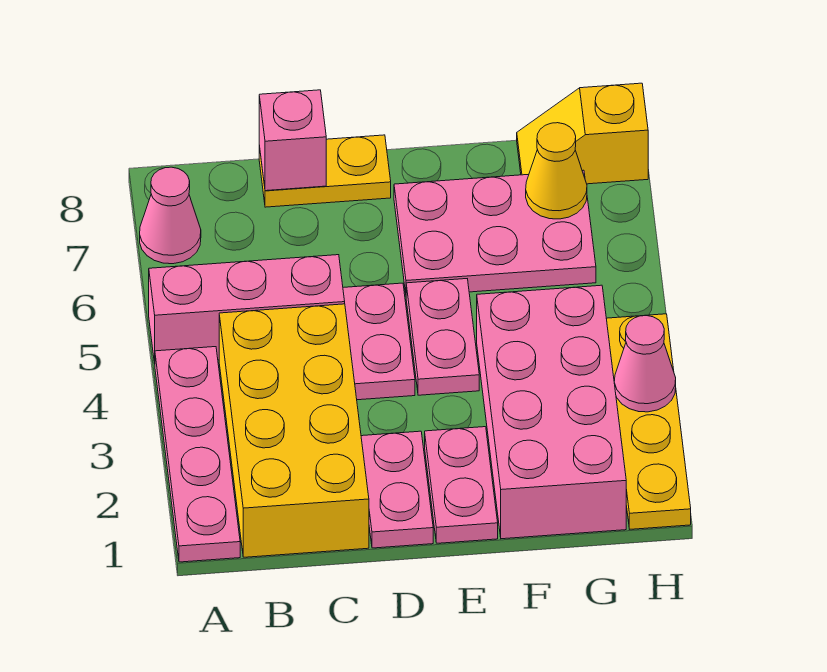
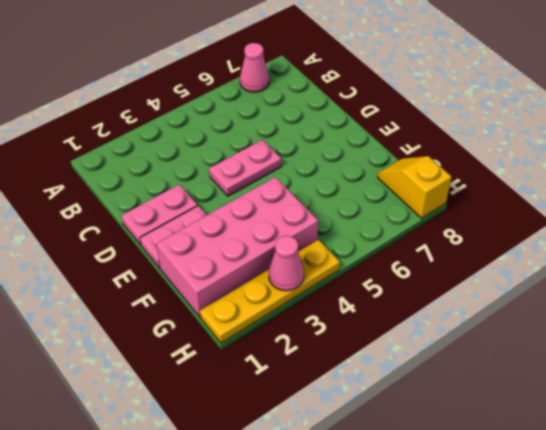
none -> pink plate A1:A4 level 1
none -> pink brick A5:C5 level 1
none -> yellow brick B1:C4 level 1

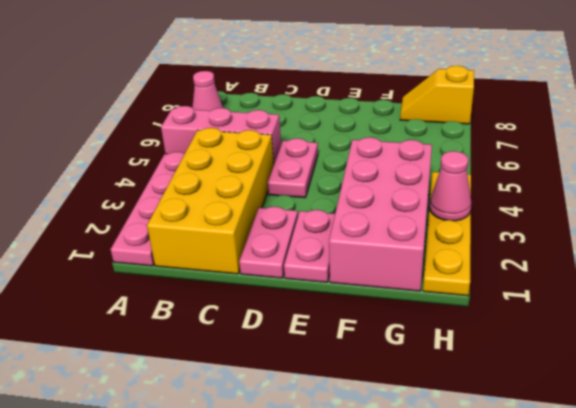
none -> yellow plate C8:D8 level 1
none -> pink plate E4:E5 level 1
none -> pink plate E6:G7 level 1

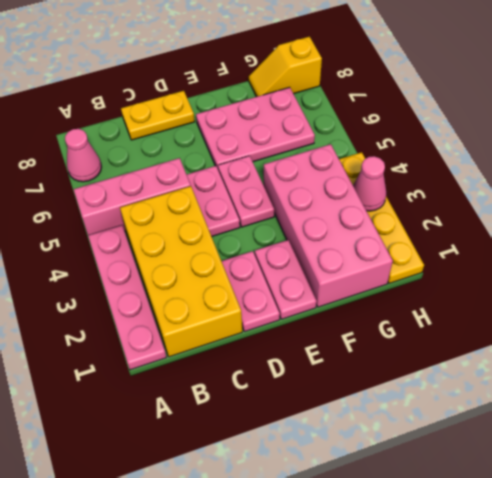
none -> pink brick C8 level 2
none -> yellow cone G7 level 2

